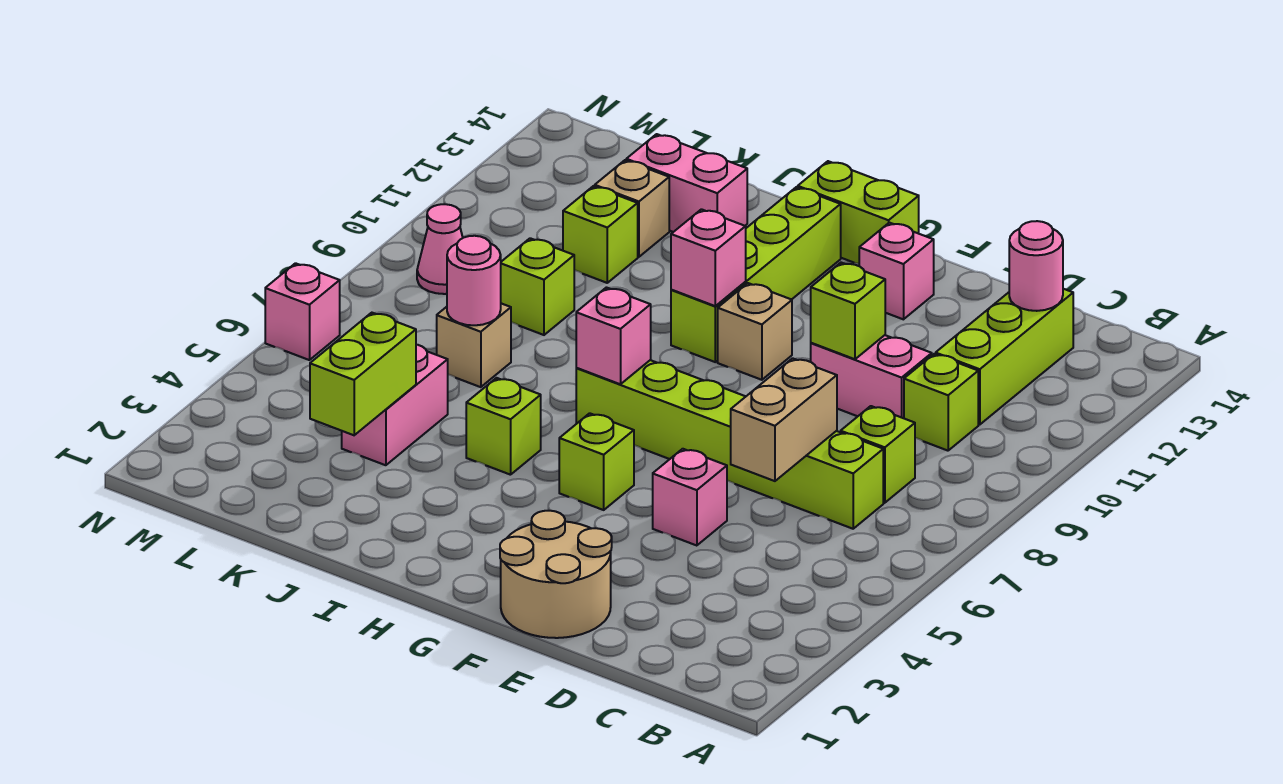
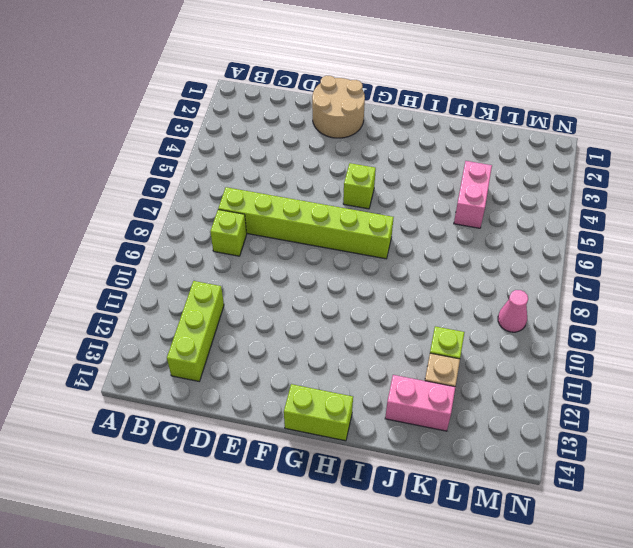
none -> lime brick C10 level 1
none -> pink brick D10:E10 level 1
none -> pink brick E5 level 1

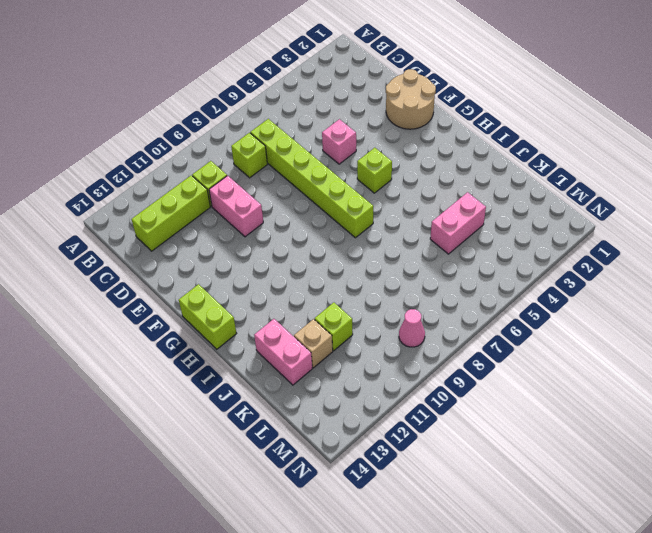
none -> pink brick F13 level 1
none -> tan brick G10 level 1
none -> lime brick H10:H13 level 1

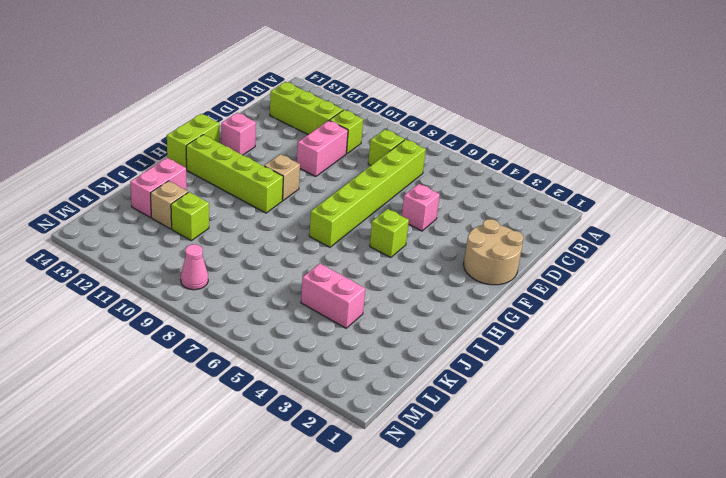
none -> lime brick I5 level 1
none -> tan brick K7 level 1
none -> lime brick K9 level 1

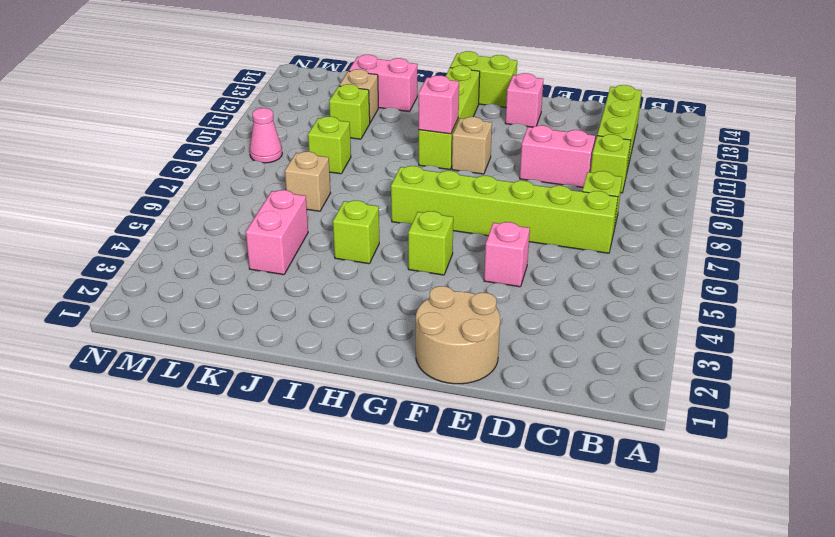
none -> pink brick N6 level 1
none -> pink round brick C13 level 2
none -> tan brick D6:D7 level 2

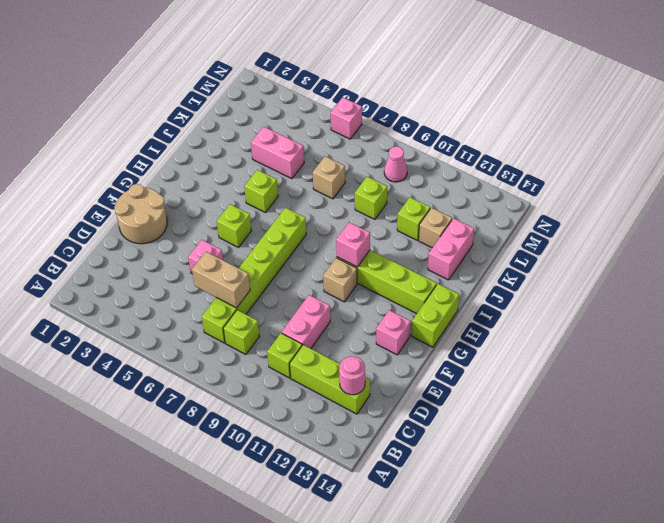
none -> lime brick E10 level 2
none -> pink brick H7 level 2
none -> lime brick K3:K4 level 2

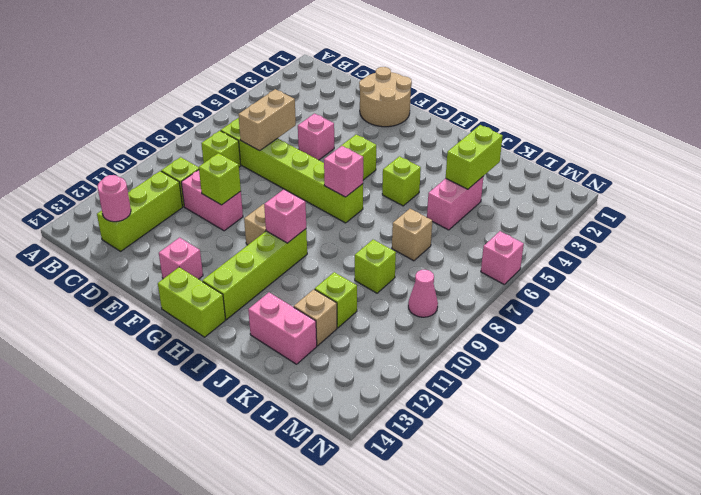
none -> pink round brick K7 level 2

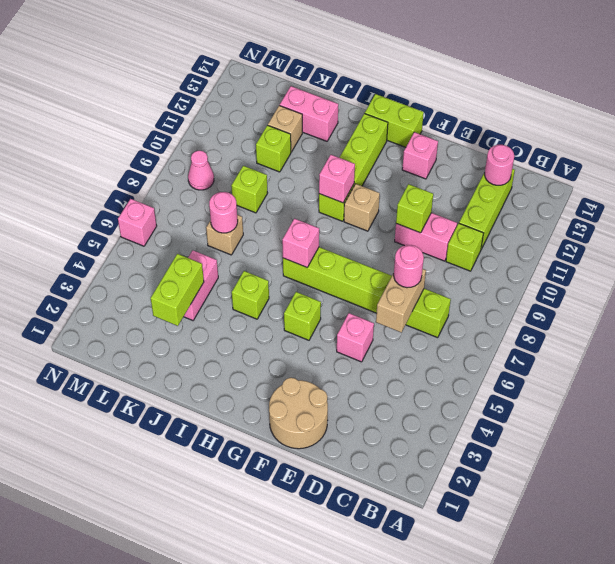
pink round brick D7 level 3 -> none
none -> lime brick C8 level 1

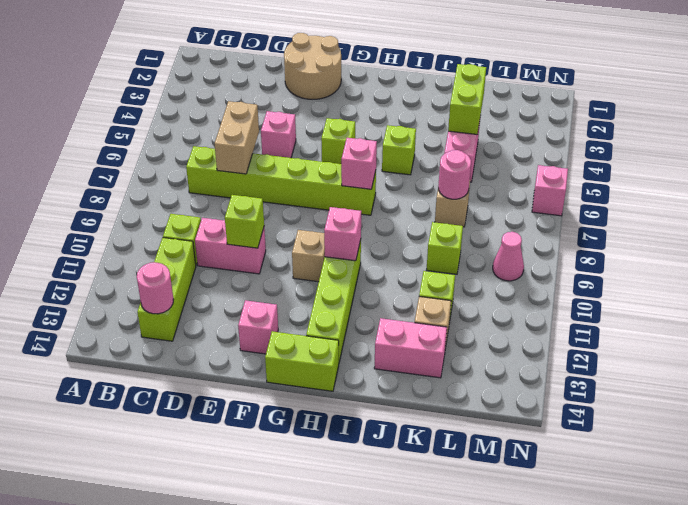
none -> lime brick C8 level 1

